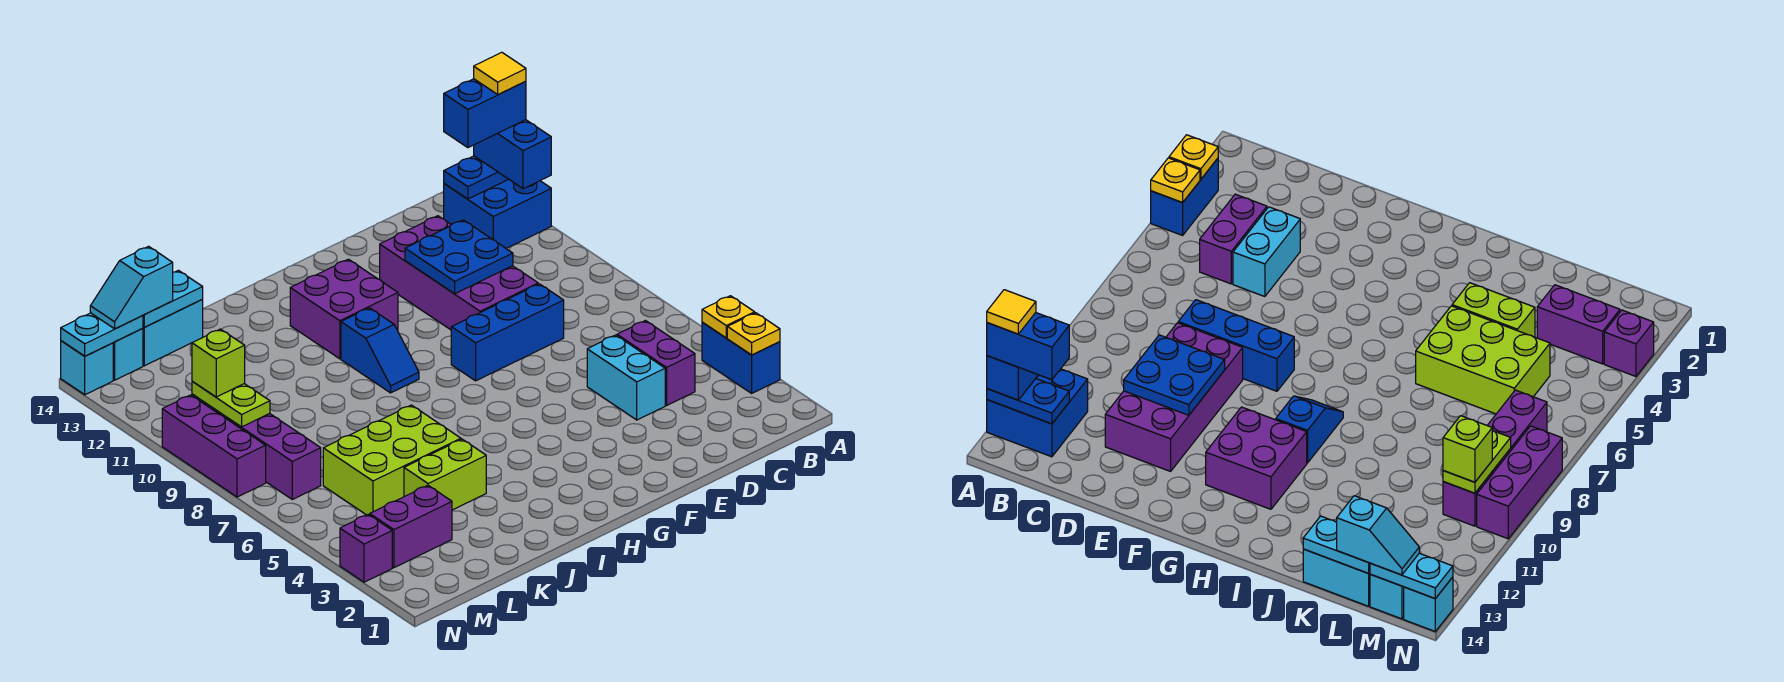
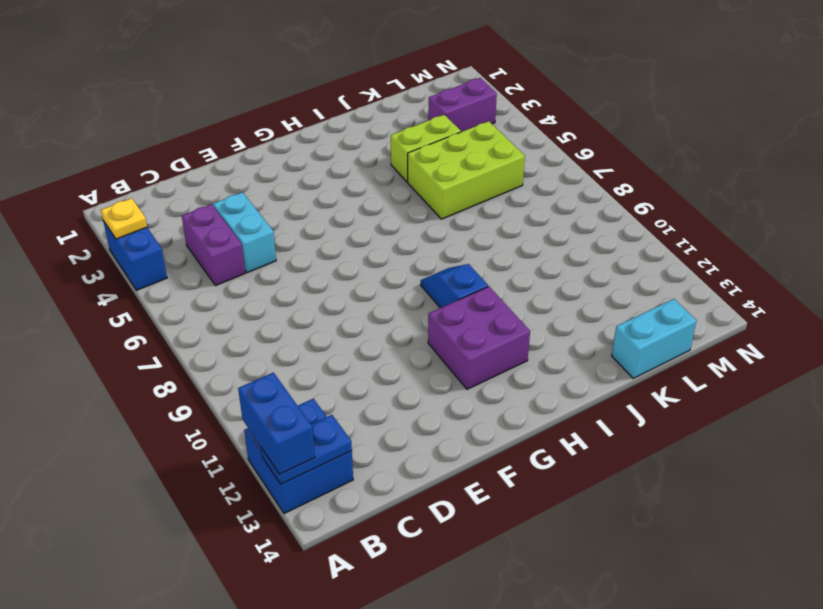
none -> blue brick D8:F8 level 1
none -> purple brick D9:E12 level 1
none -> purple brick M7:M10 level 1

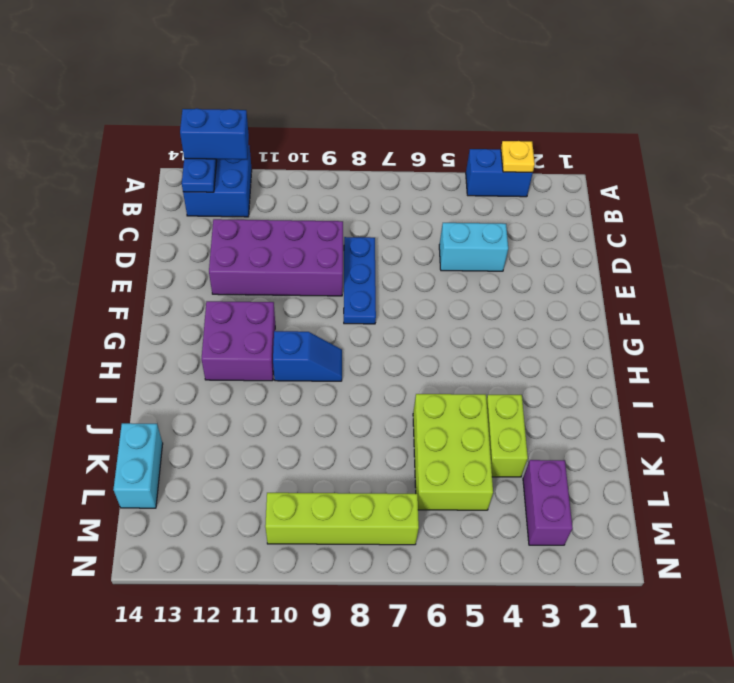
blue plate D8:F8 level 1 -> blue brick D8:F8 level 1
lime brick M7:M10 level 1 -> purple brick M7:M10 level 1
none -> purple brick C4:C5 level 1
none -> cyan brick M14 level 1
none -> purple brick N3 level 1

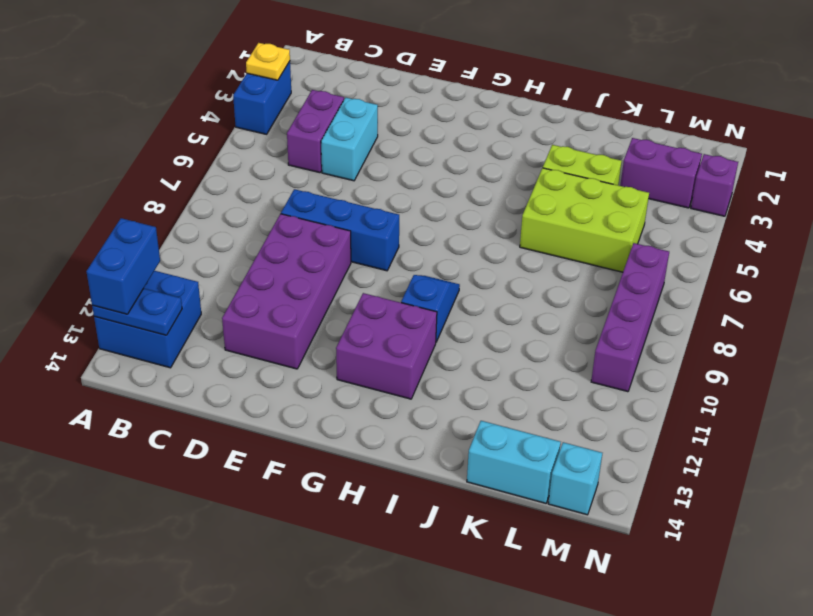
none -> purple brick N8:N10 level 1
none -> cyan brick N14 level 1
none -> yellow plate A4 level 2

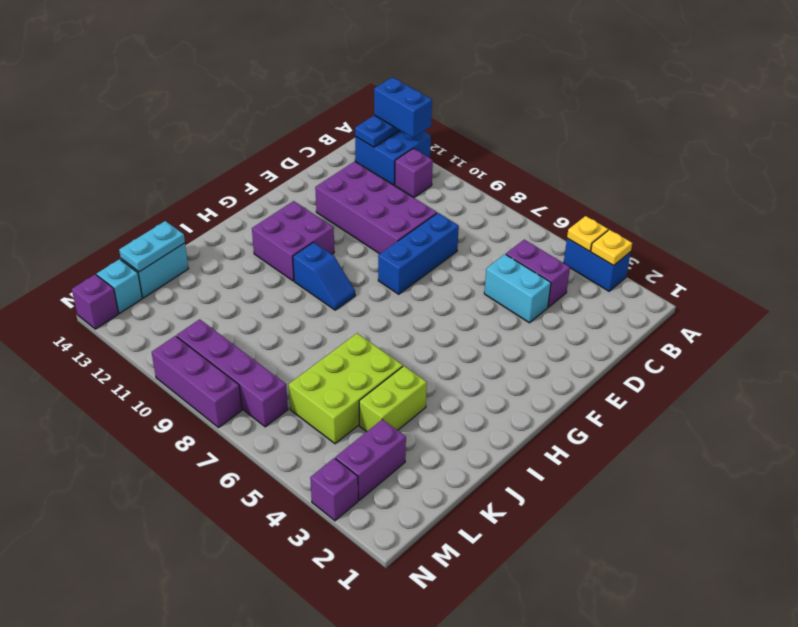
purple brick B11 level 1 -> none
purple brick N14 level 1 -> cyan brick N14 level 1
none -> blue plate D10:E11 level 2
none -> lime plate M9:M10 level 2
none -> cyan plate M14:N14 level 2

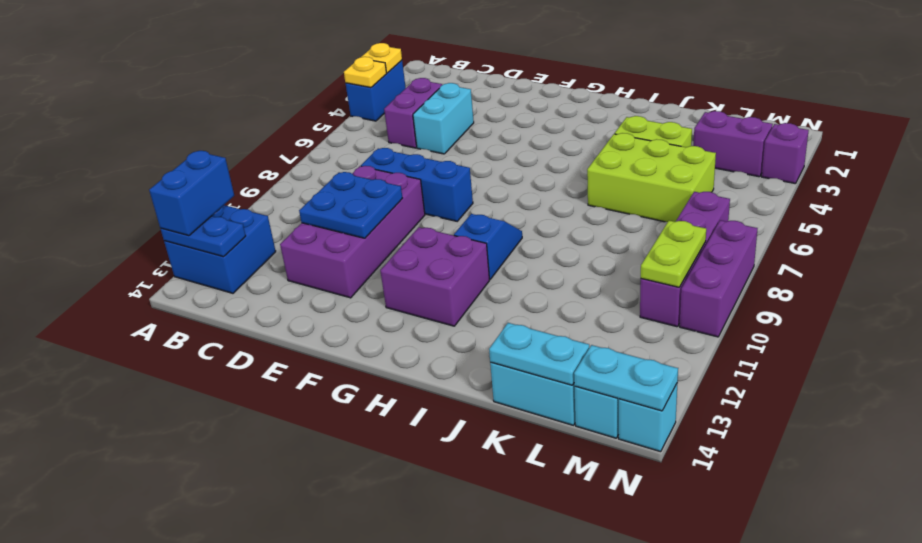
none -> cyan slope L14:M14 level 3 top L
none -> lime brick M10 level 3
none -> blue brick A13:B13 level 4

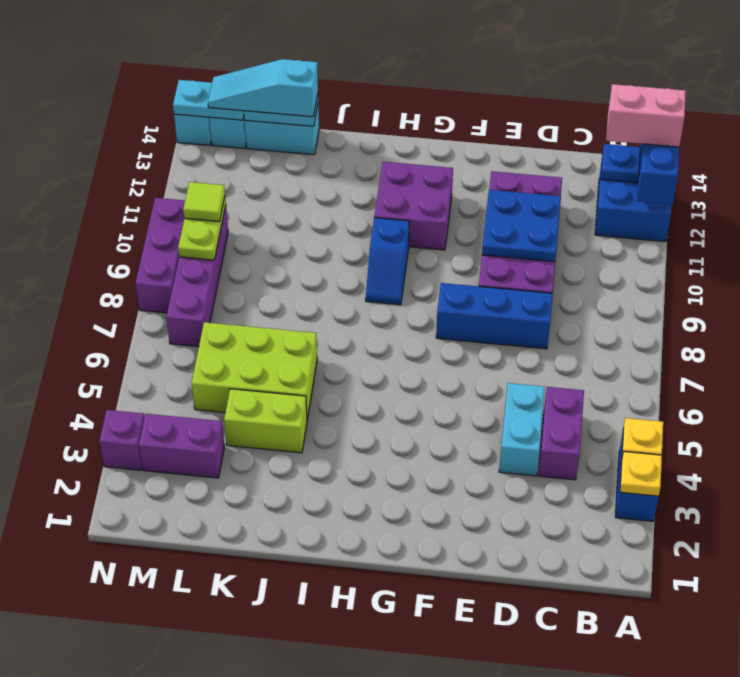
pink brick A13:B13 level 4 -> blue brick A13:B13 level 4
cyan slope K14:M14 level 3 top K -> cyan slope L14:M14 level 3 top L
lime tile M10 level 3 -> lime brick M10 level 3
none -> yellow tile A13 level 5

